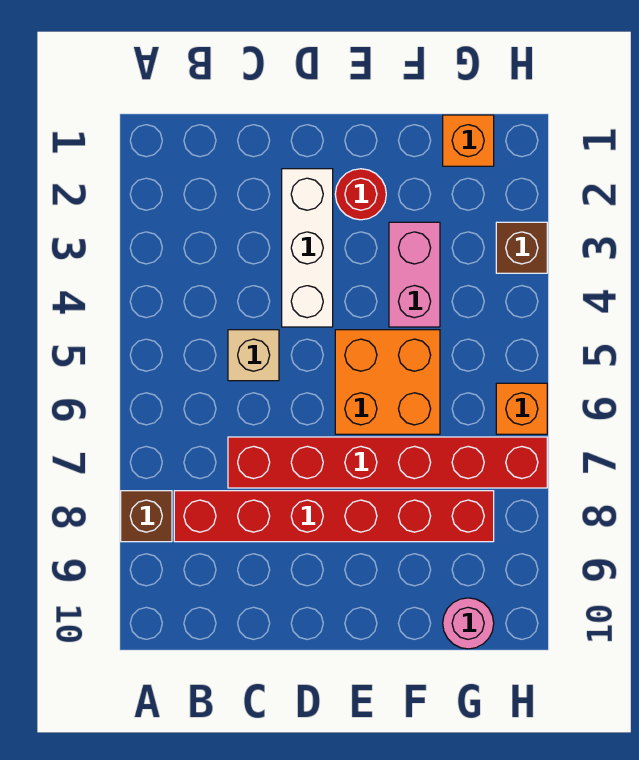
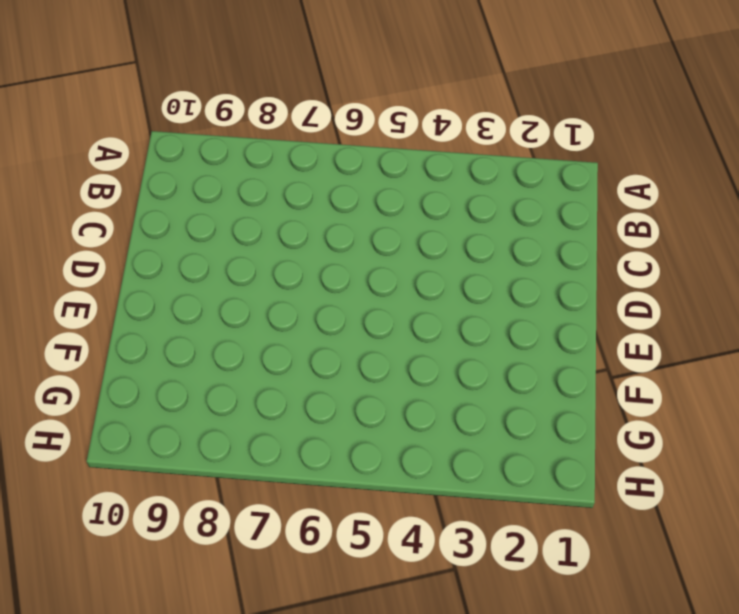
none -> brown brick A8 level 1
none -> red brick B8:G8 level 1
none -> tan brick C5 level 1

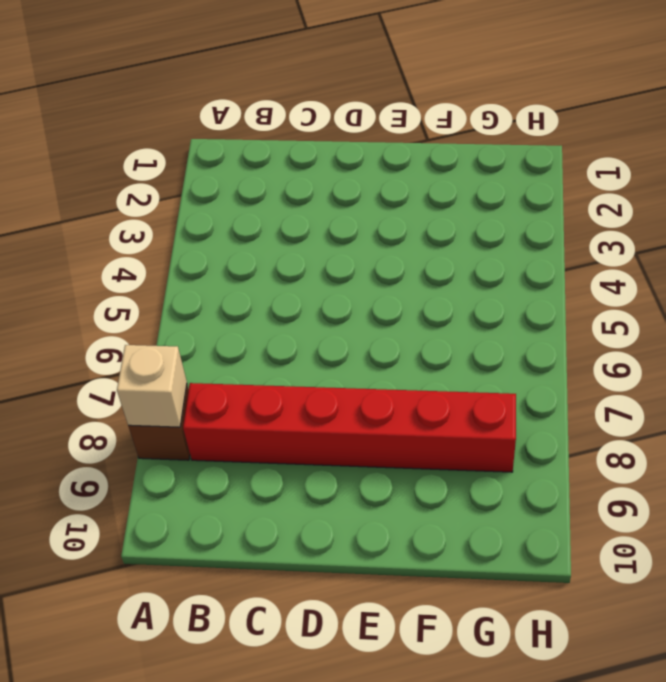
tan brick A8 level 2 -> tan brick C5 level 1
none -> red brick C7:H7 level 1
none -> white brick D2:D4 level 1
none -> red round brick E2 level 1

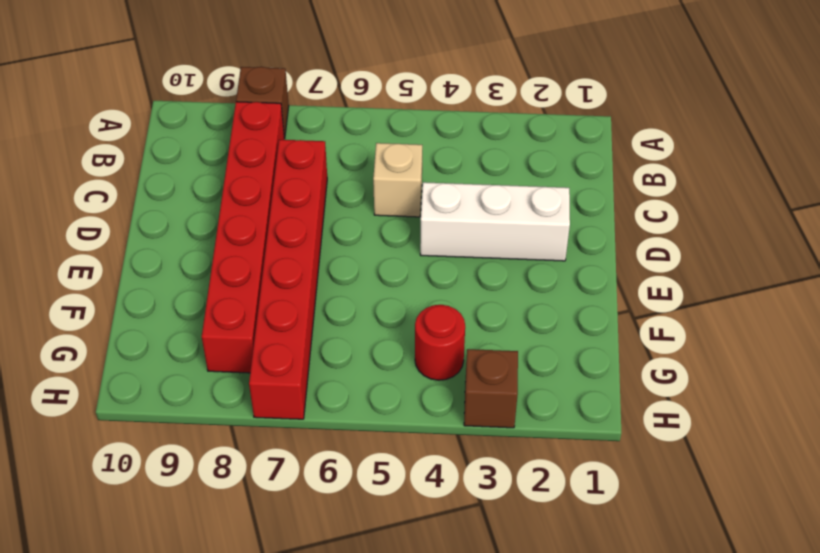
red round brick G4 level 1 -> red round brick E2 level 1
none -> orange brick E5:F6 level 1
none -> pink brick F3:F4 level 1
none -> orange brick G1 level 1

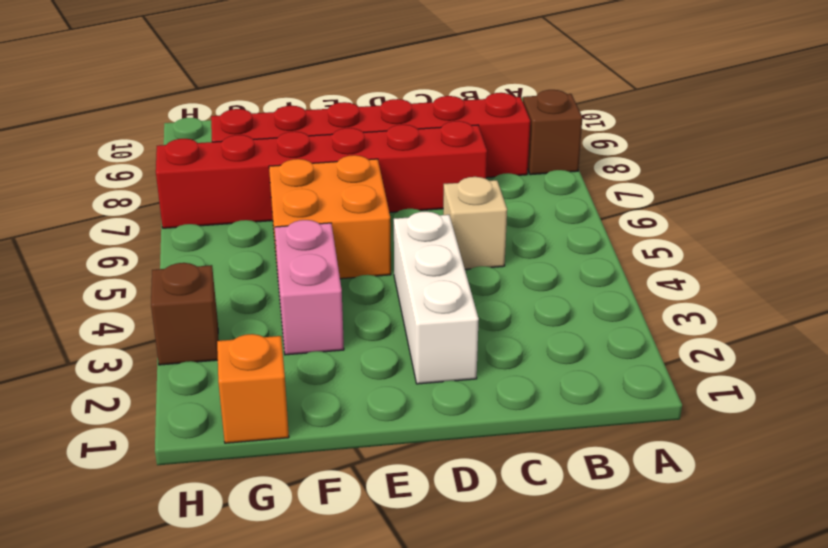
none -> red round brick E2 level 1
none -> pink round brick G10 level 1
none -> orange brick H6 level 1

